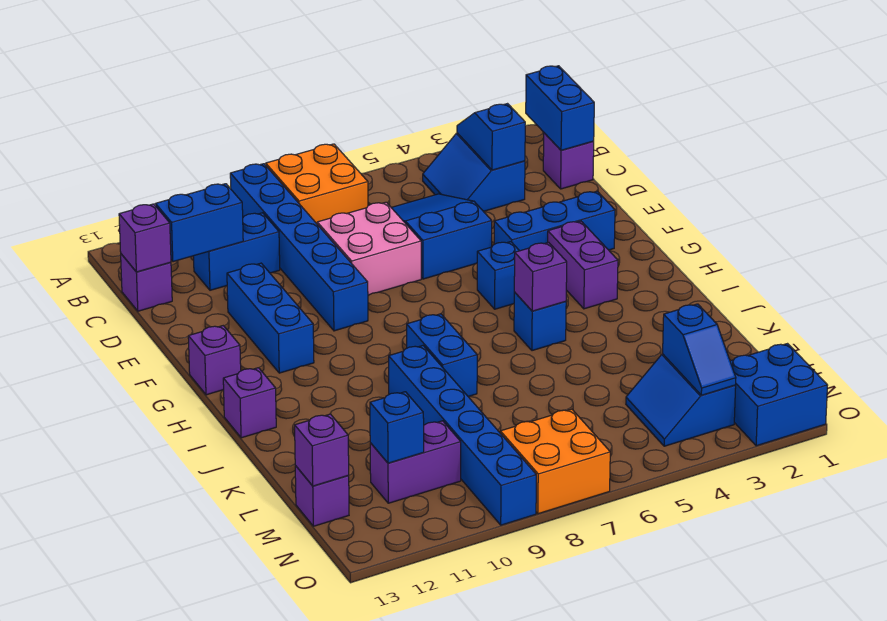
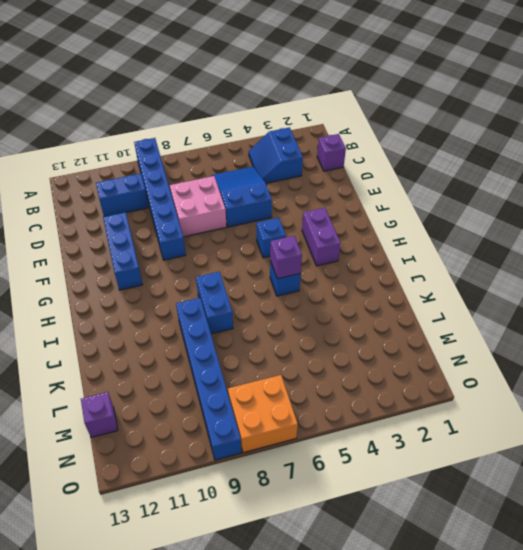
none -> orange brick A7:B8 level 1
none -> purple brick C13 level 1
none -> blue brick F2:F4 level 1
none -> purple brick G13 level 1

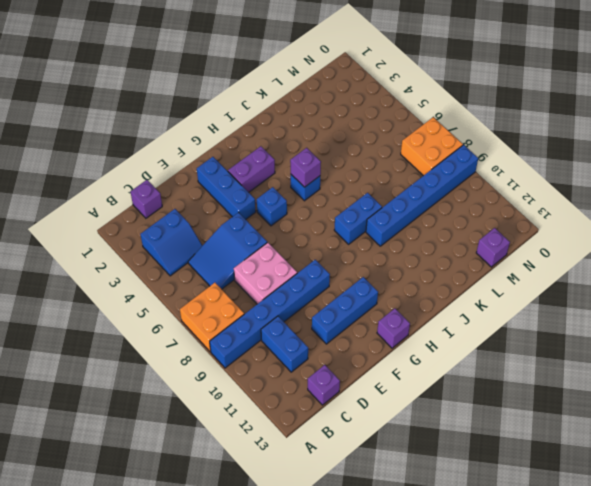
none -> purple brick I13 level 1
none -> blue slope M3:N4 level 1 top 3
none -> purple brick M10:M11 level 1
none -> blue brick N1:O2 level 1

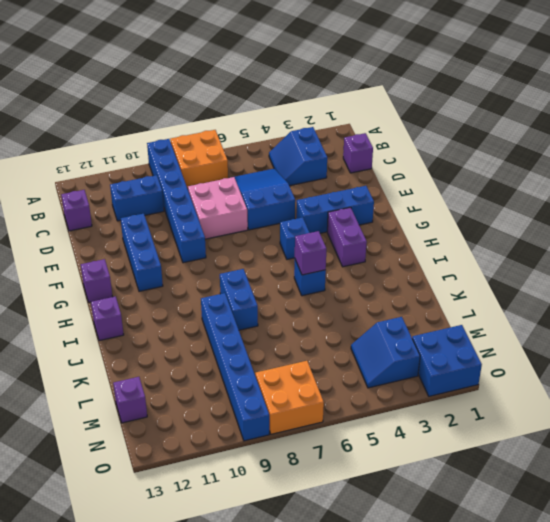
none -> purple brick M10:M11 level 1
none -> blue brick B1:C1 level 2
none -> blue slope B3:C3 level 2 top C
none -> blue brick C11:C12 level 2

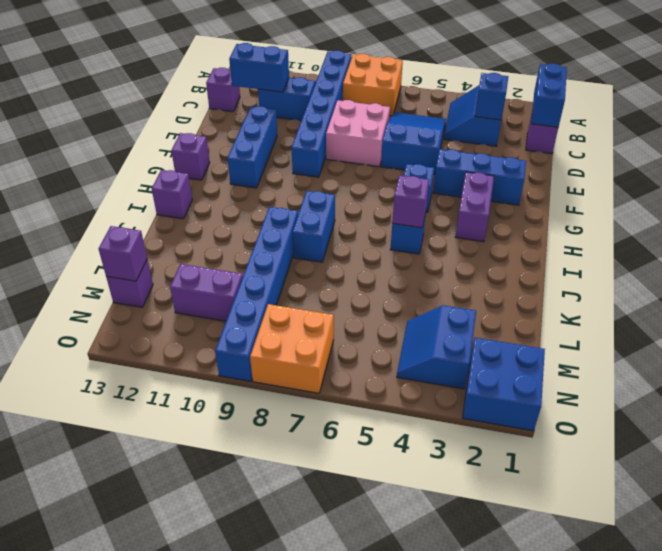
none -> purple brick C13 level 2
none -> blue slope M3:N3 level 2 top M
none -> blue brick M11 level 2

